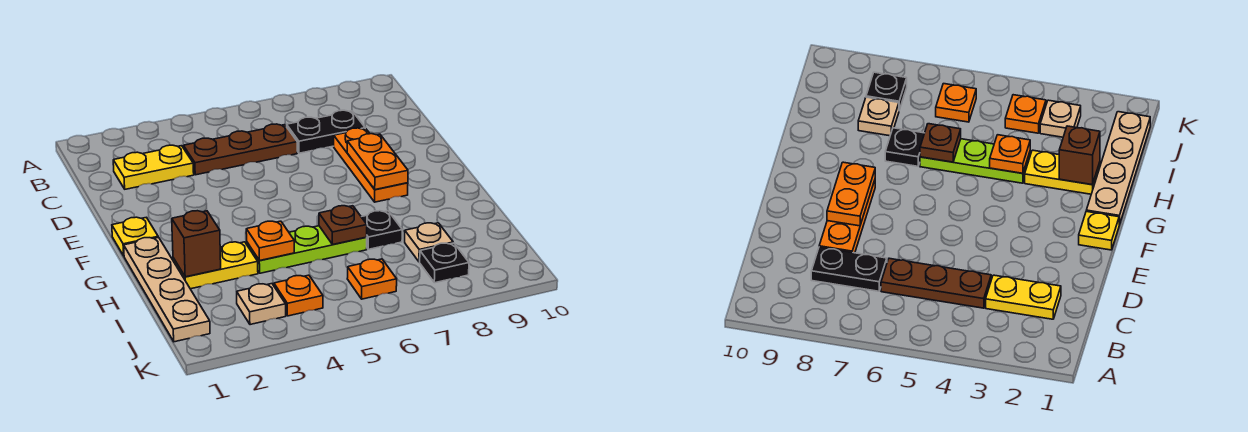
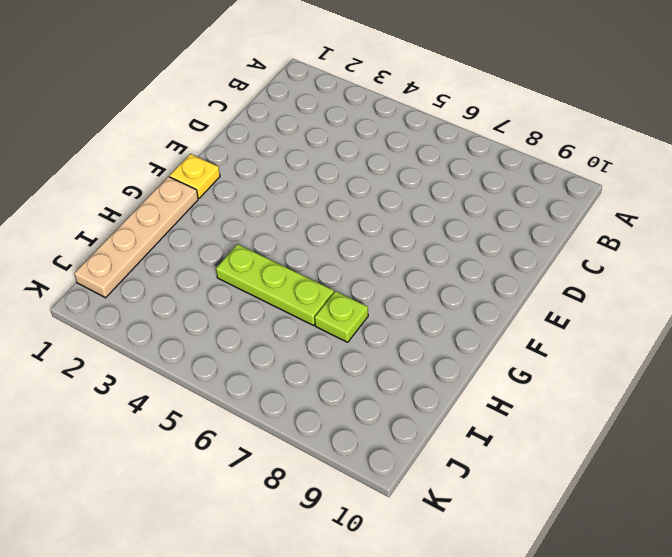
lime plate H7 level 1 -> black plate H7 level 1
none -> yellow plate C2:C3 level 1
none -> brown plate C4:C6 level 1
none -> black plate C7:C8 level 1

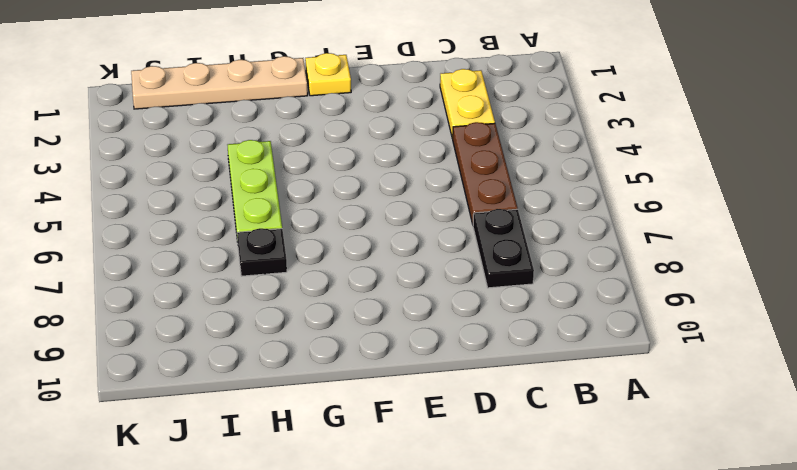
none -> orange plate D8:F8 level 1
none -> yellow plate H2:H3 level 1
none -> tan plate I8 level 1

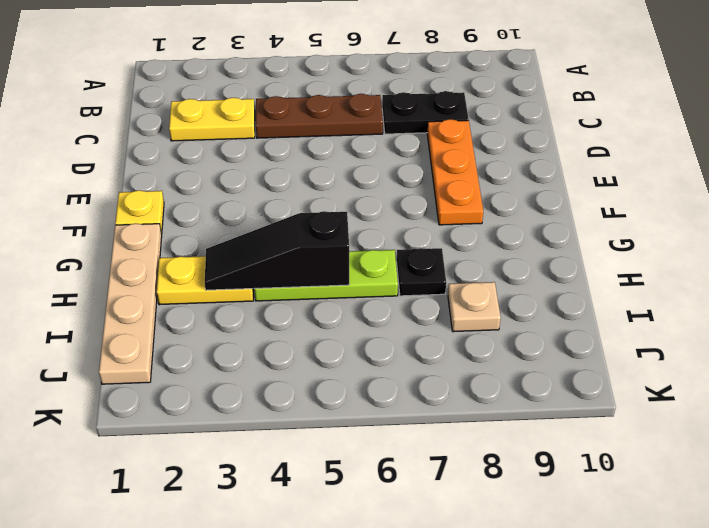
black slope H3:H5 level 2 top 5 -> orange plate H4 level 2
none -> tan plate J3 level 1
none -> orange plate J4 level 1
none -> orange plate J6 level 1

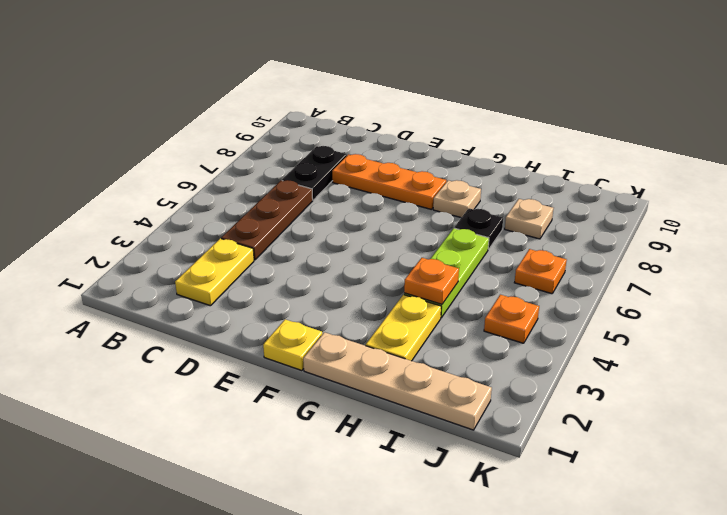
tan plate G8 level 1 -> tan plate J3 level 1
none -> black plate J8 level 1
none -> orange plate E8:F8 level 2
none -> brown brick H2 level 2

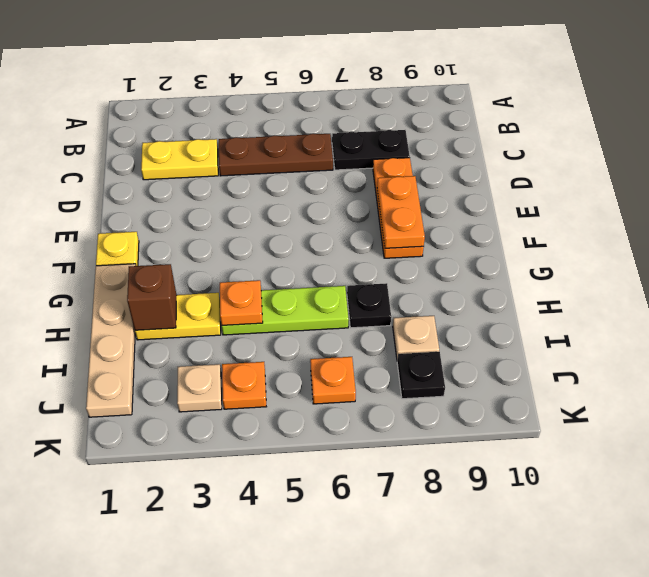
none -> brown plate H6 level 2

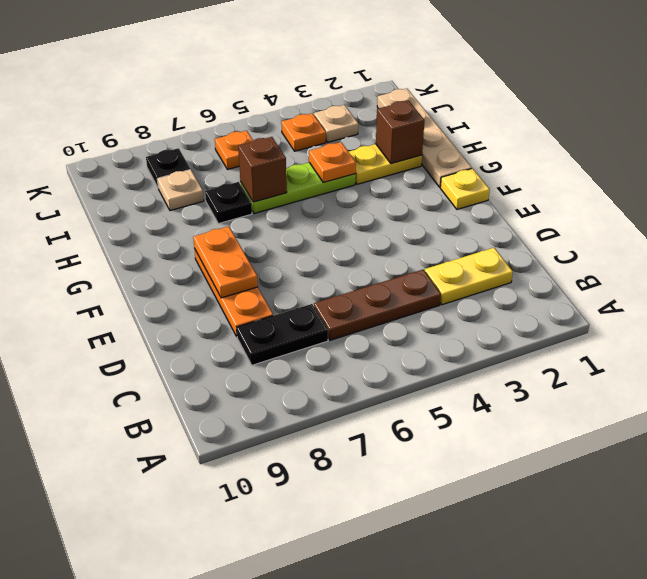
brown brick H6 level 2 -> brown plate H6 level 2

